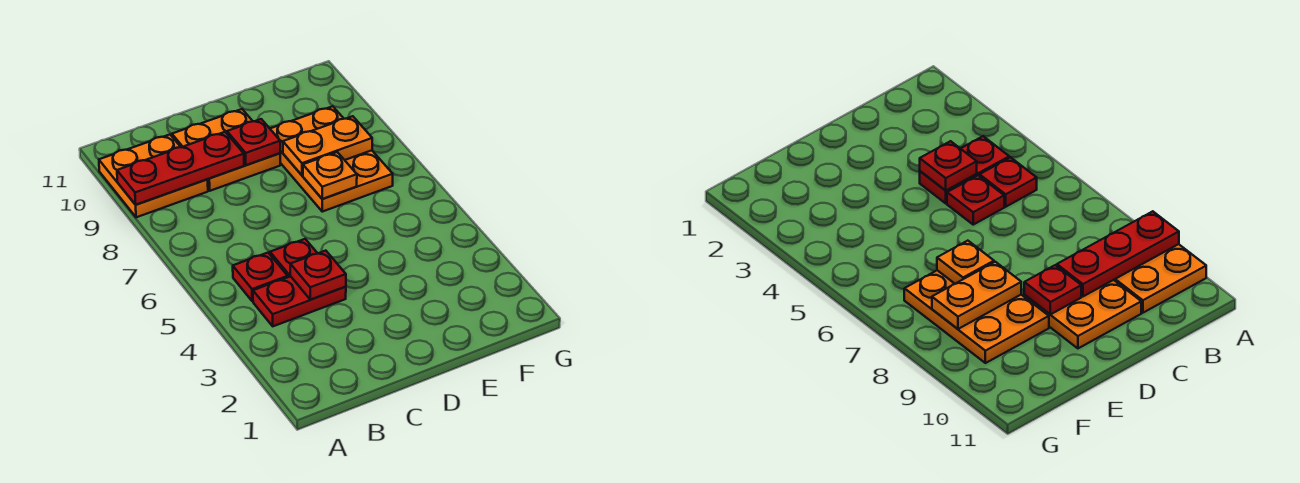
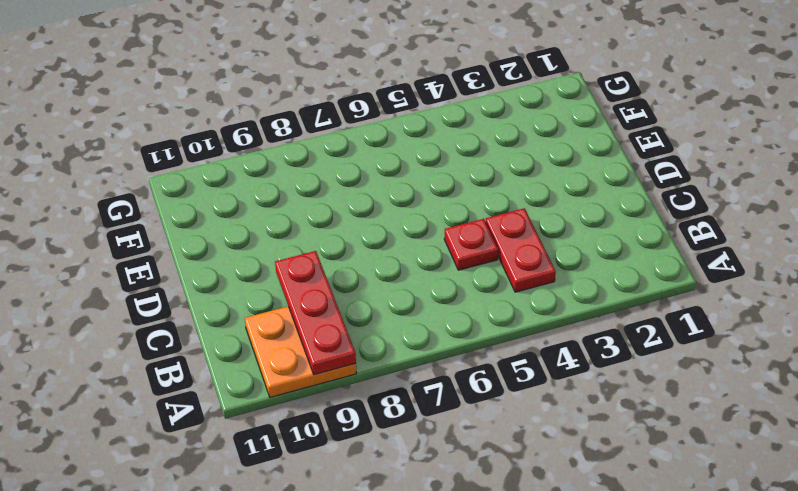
none -> red plate B5 level 1
none -> orange plate C9:D10 level 1

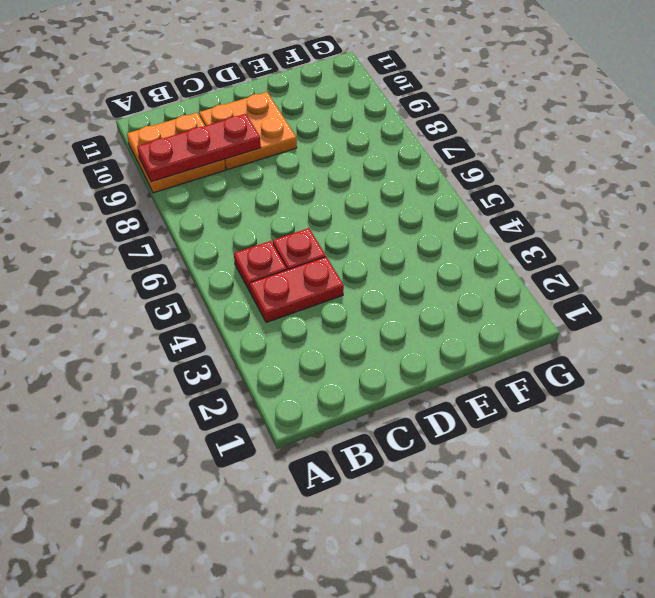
none -> orange plate E7:F9 level 1
none -> red plate C4 level 2

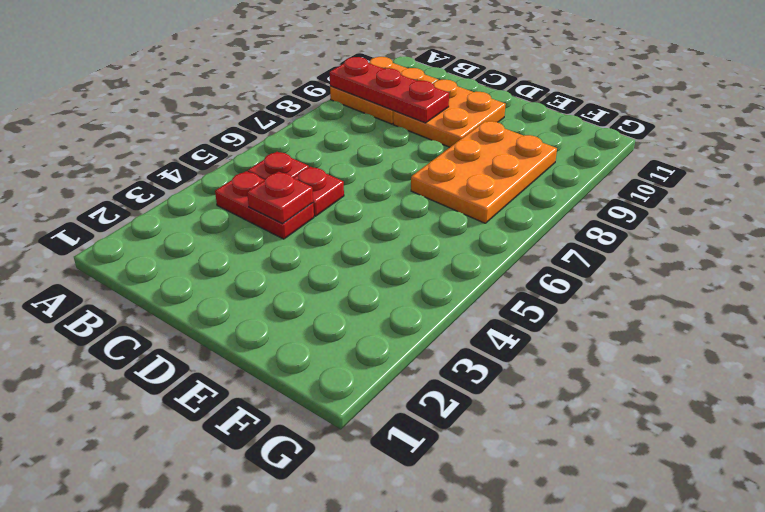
none -> red plate D9 level 2
none -> orange plate E7 level 2

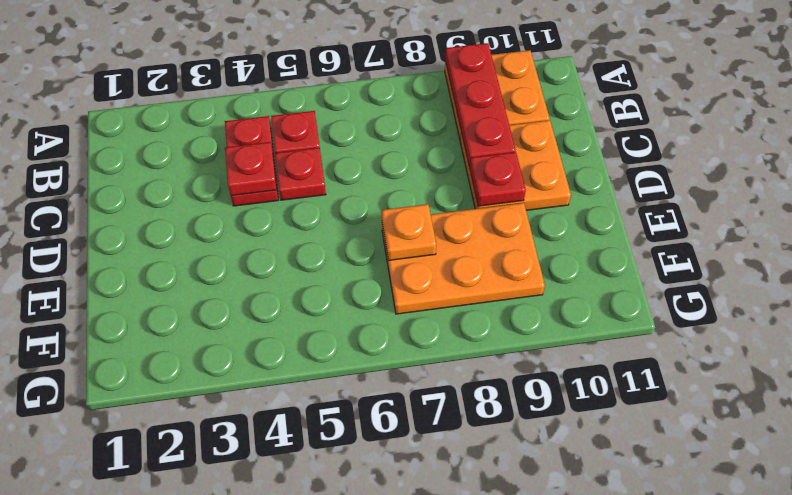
none -> orange plate E8:F8 level 2

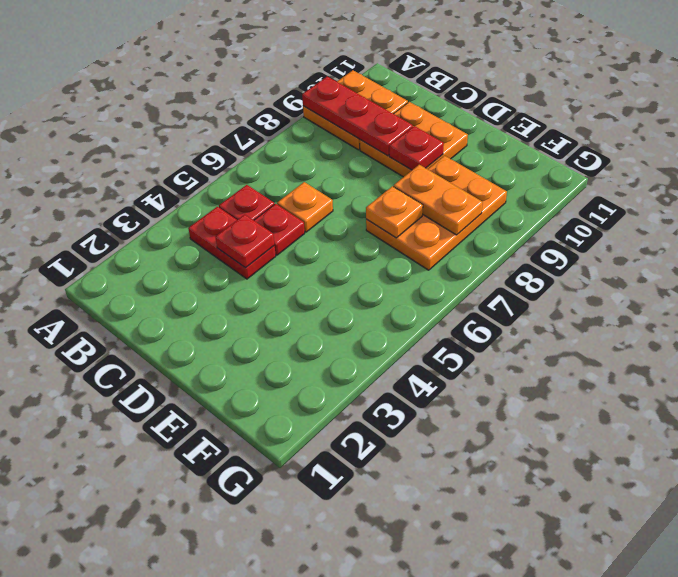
orange plate C6 level 1 -> none

